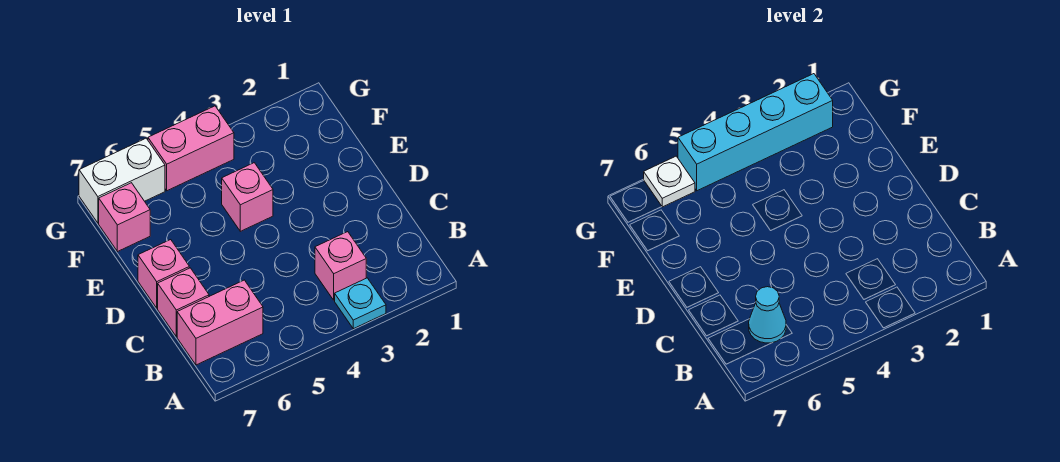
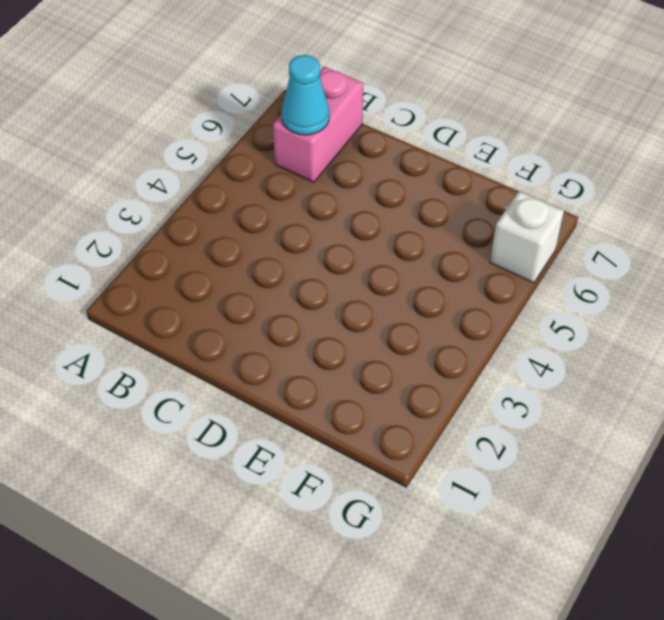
white brick G6 level 1 -> white brick G6:G7 level 1
none -> cyan plate A3 level 1
none -> pink brick B3 level 1
none -> pink brick C7 level 1

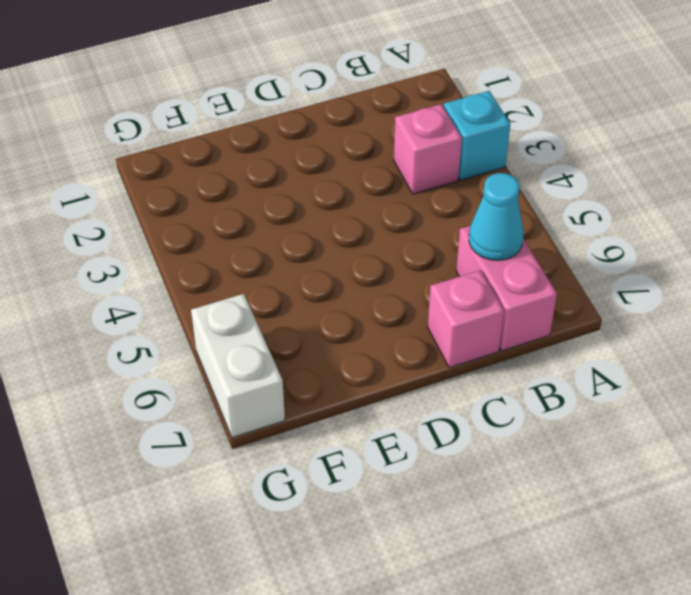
cyan brick A3 level 1 -> cyan plate A3 level 1
none -> pink brick D7 level 1
none -> pink brick E4 level 1
none -> pink brick F7 level 1

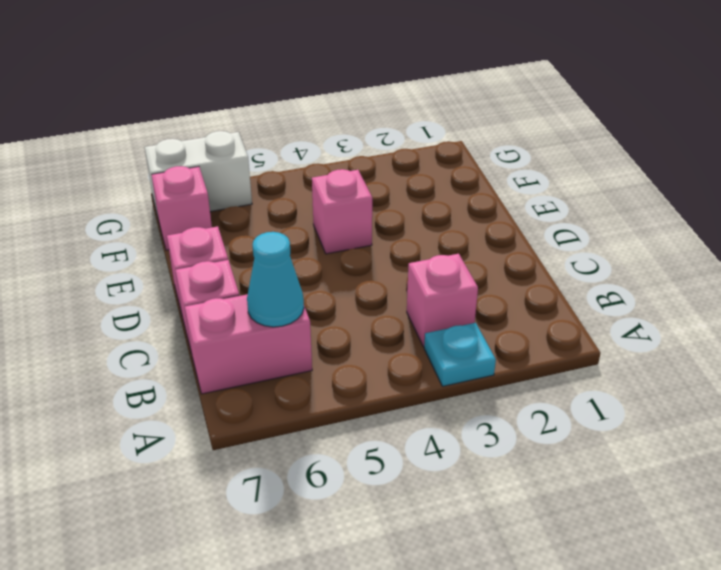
none -> pink brick G4:G5 level 1
none -> cyan brick G2:G5 level 2
none -> white plate G6 level 2

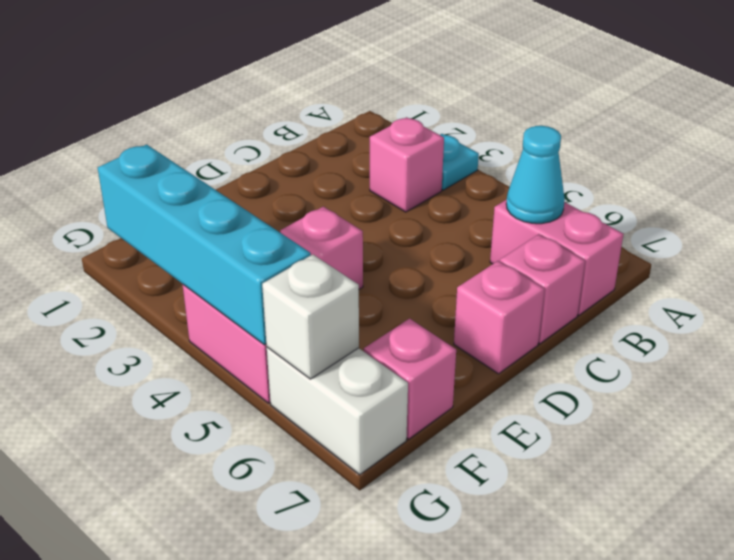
white brick G6 level 2 -> white plate G6 level 2

